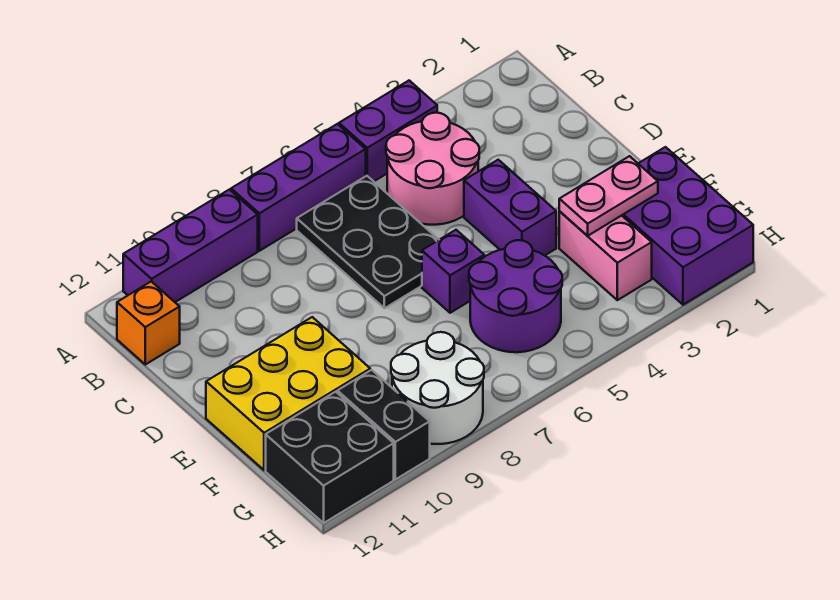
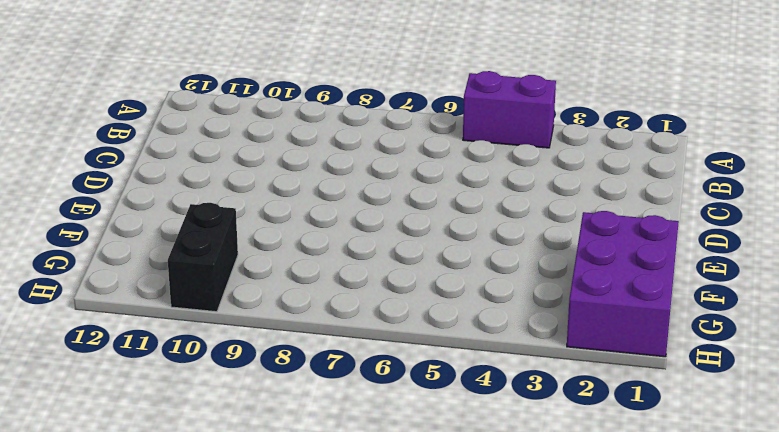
none -> purple brick A6:A8 level 1
none -> purple brick A9:A11 level 1
none -> pink round brick B4:C5 level 1

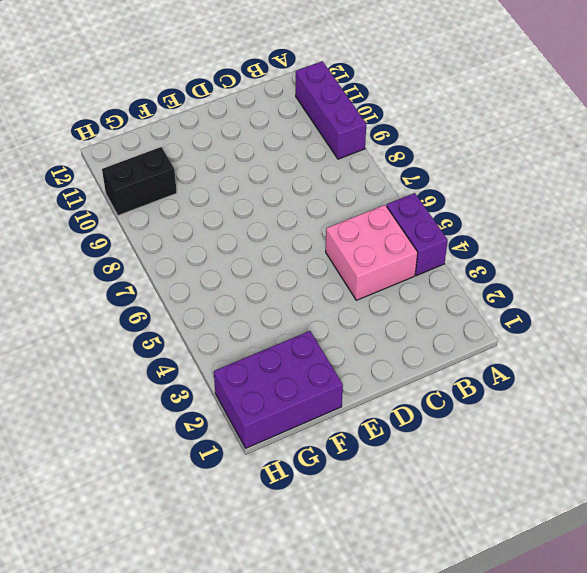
pink brick B4:C5 level 1 -> pink round brick B4:C5 level 1
none -> purple brick A6:A8 level 1
none -> black plate B6:D7 level 1
none -> orange brick B12 level 1

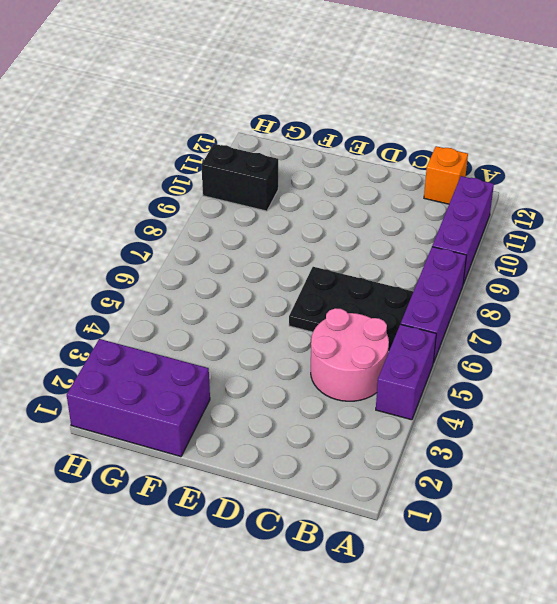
none -> purple brick D4:E4 level 1
none -> purple brick E6 level 1
none -> yellow brick E10:F12 level 1

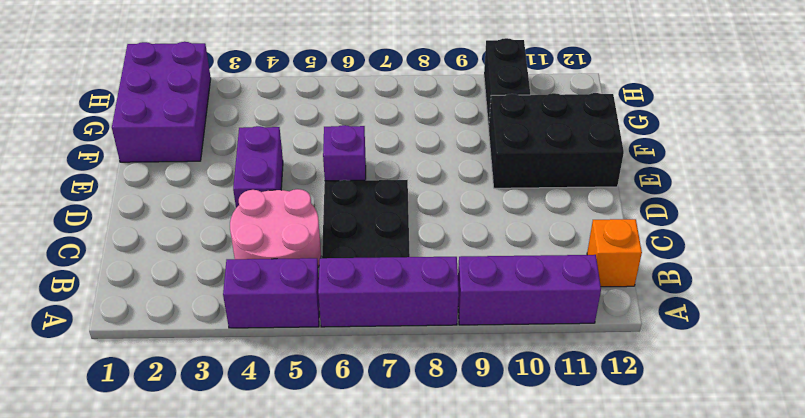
black brick E10:F12 level 1 -> yellow brick E10:F12 level 1
none -> pink brick F3:G3 level 1
none -> purple round brick F5:G6 level 1
none -> white round brick G8:H9 level 1

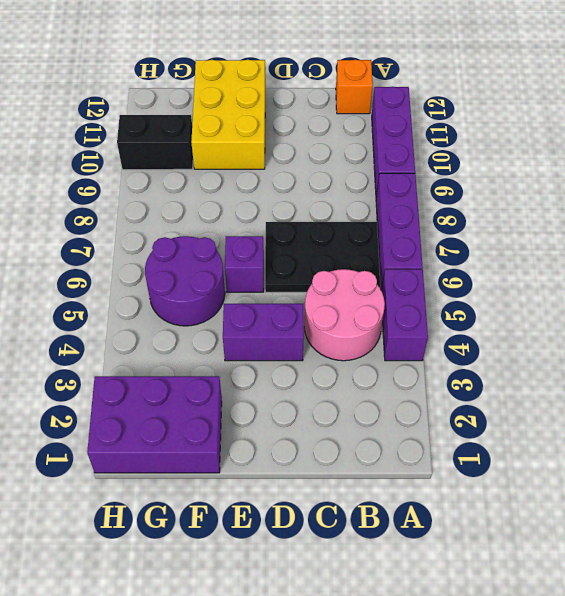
none -> pink brick F3:G3 level 1
none -> white round brick G8:H9 level 1
none -> black brick G11:H12 level 1

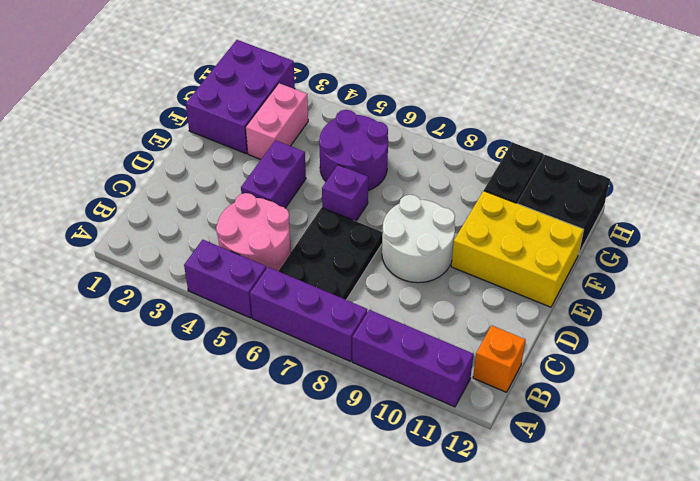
white round brick D8:E9 level 1 -> white round brick G8:H9 level 1
none -> pink plate F2:F3 level 2

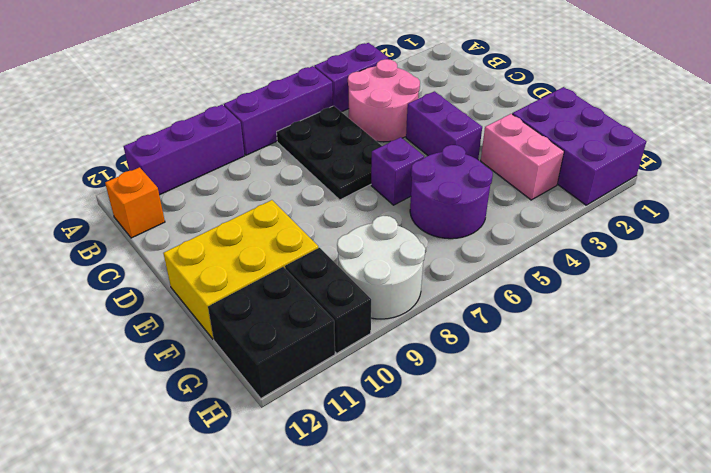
none -> pink plate F2:F3 level 2

